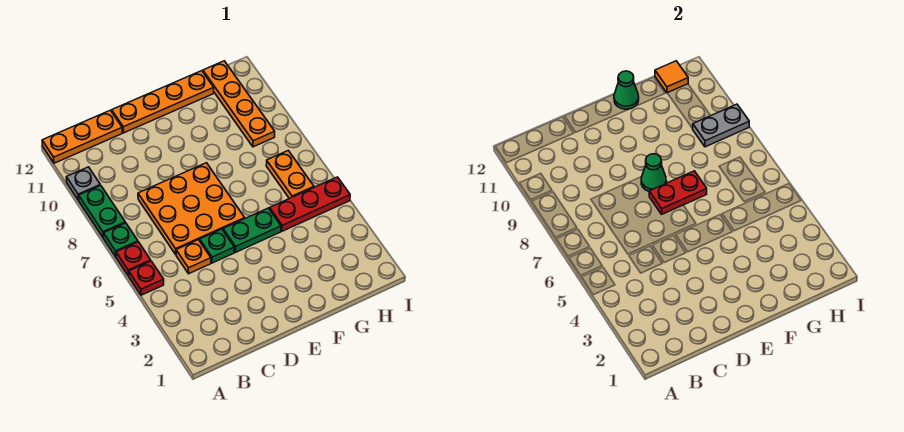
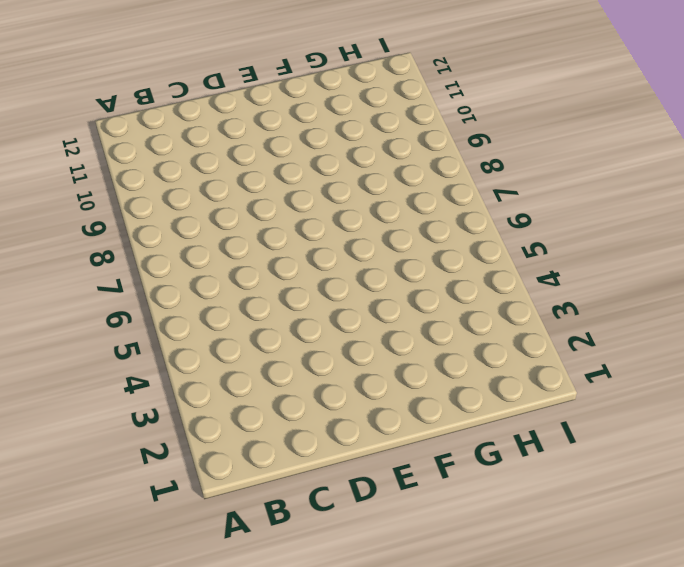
none -> red plate A5 level 1
none -> red plate A6 level 1
none -> green plate A7 level 1

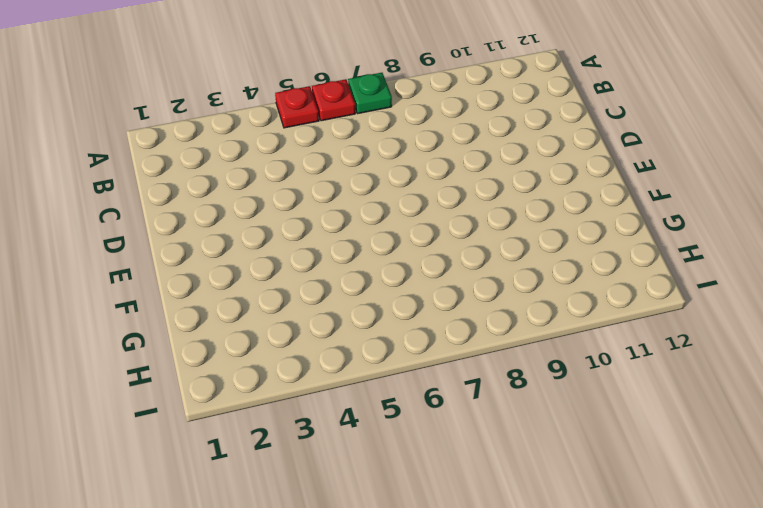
none -> green plate A8:A9 level 1
none -> grey plate A10 level 1
none -> orange plate A12:C12 level 1

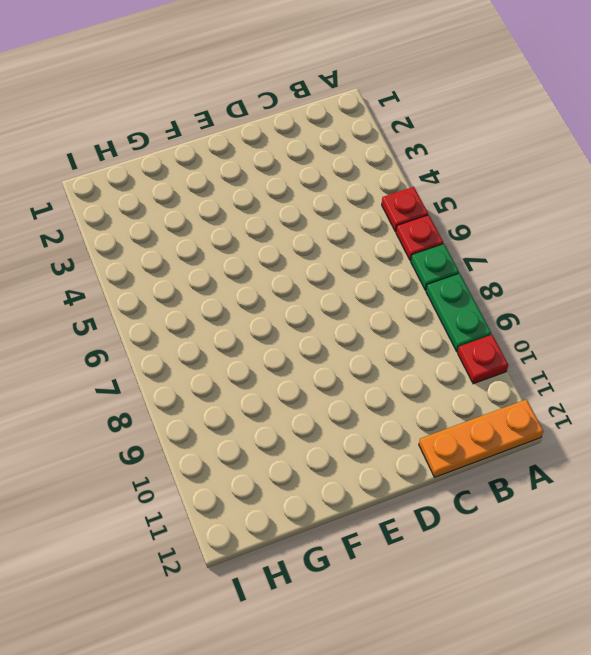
red plate A10 level 1 -> grey plate A10 level 1
none -> orange plate C5 level 1
none -> orange plate C6:E8 level 1
none -> green plate D5 level 1

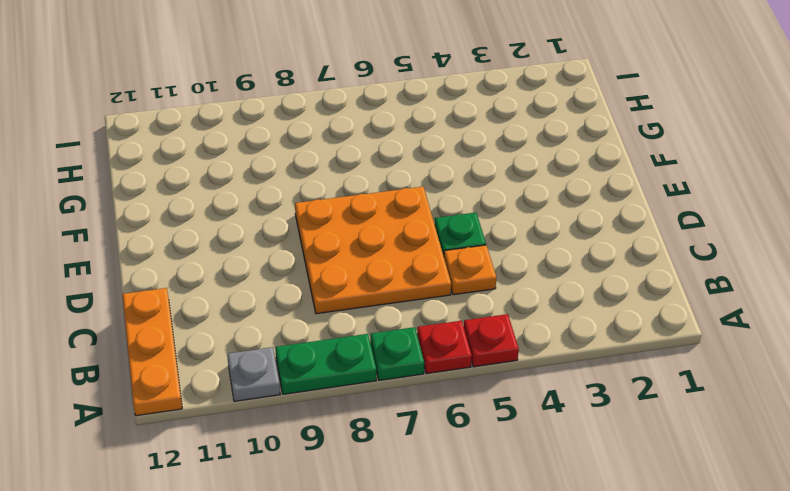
none -> orange plate D12:G12 level 1
none -> green plate E5:F5 level 1
none -> red plate G5:I5 level 1

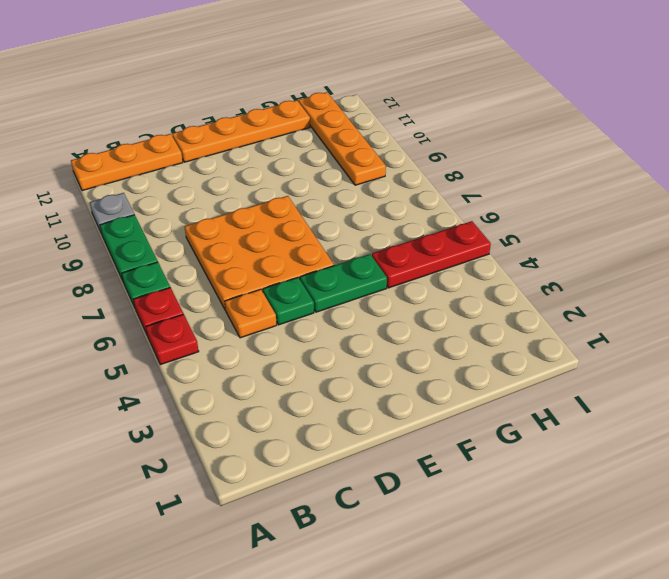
none -> orange plate H6:H7 level 1
none -> red plate E7:F7 level 2
none -> green cone E8 level 2

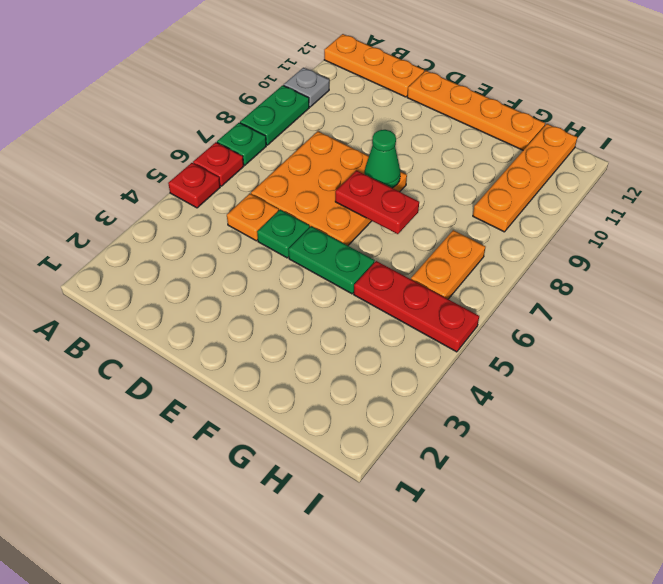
none -> green cone F12 level 2
none -> grey plate H9:I9 level 2
none -> orange tile H12 level 2

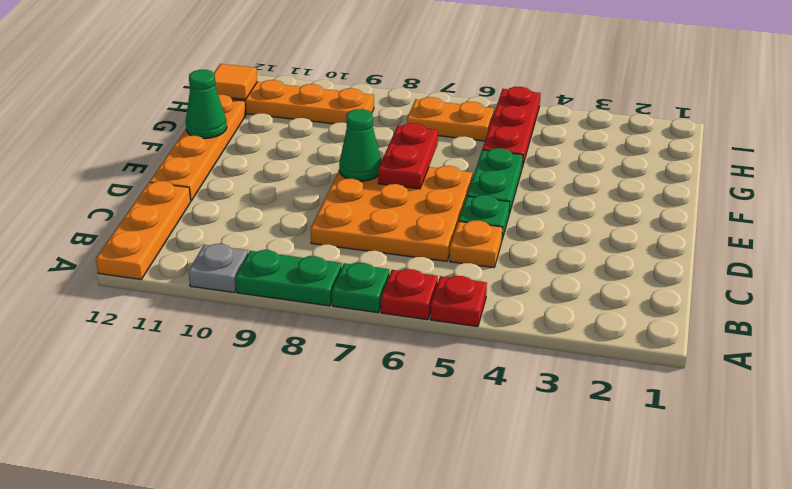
none -> grey plate H9:I9 level 2

